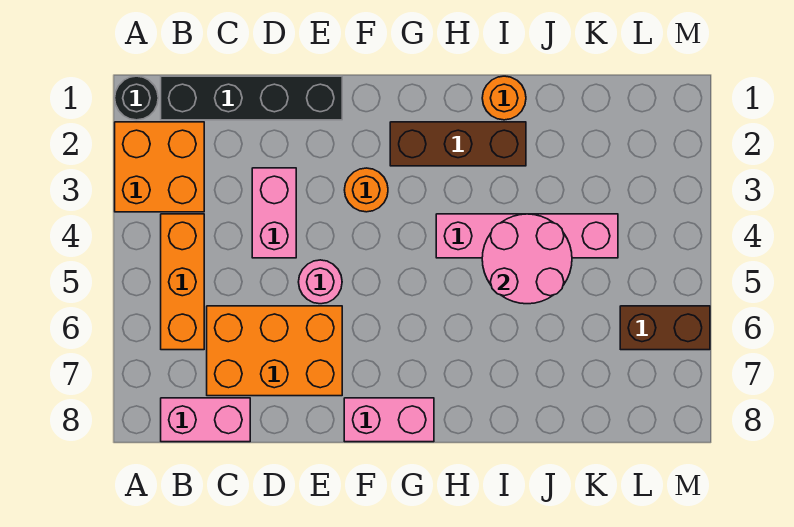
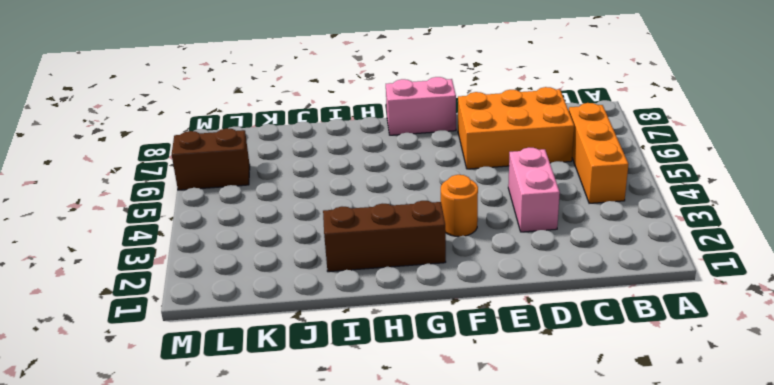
none -> black round brick A1 level 1
none -> orange brick A2:B3 level 1
none -> black brick B1:E1 level 1

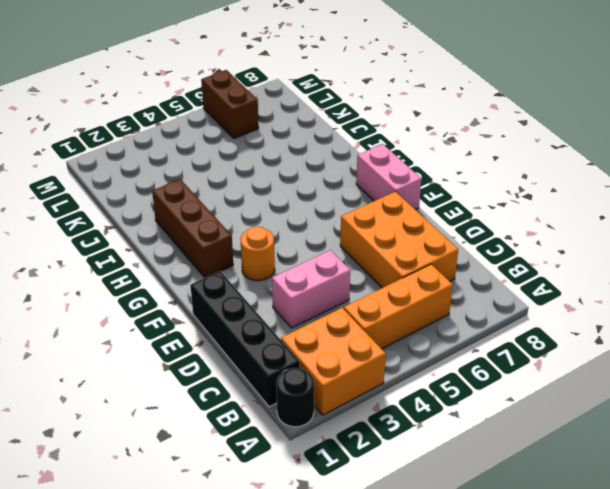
none -> pink brick B8:C8 level 1
none -> pink round brick E5 level 1
none -> pink brick H4:K4 level 1

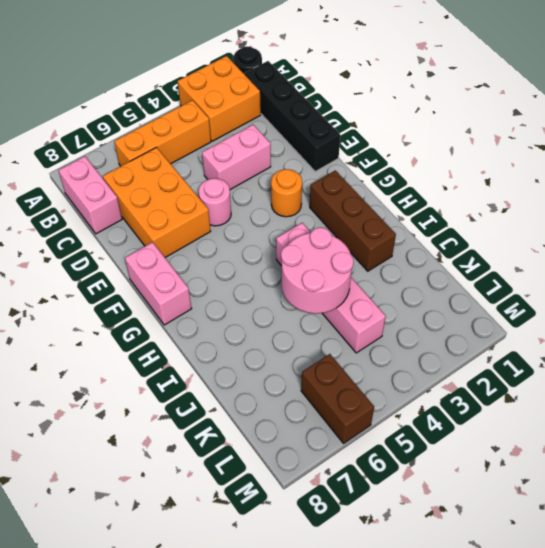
none -> orange round brick I1 level 1

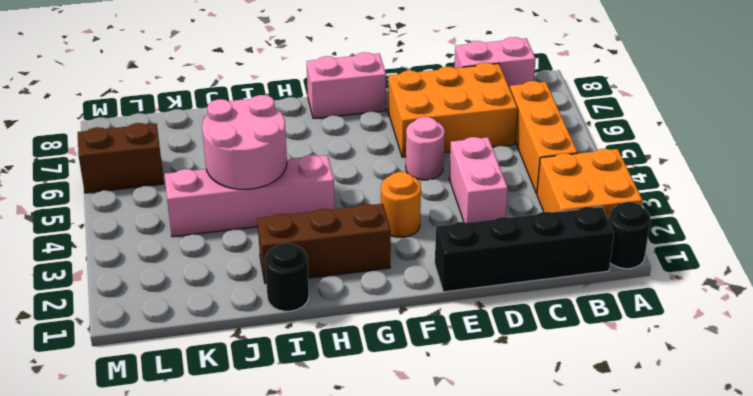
black round brick I1 level 1 -> orange round brick I1 level 1

